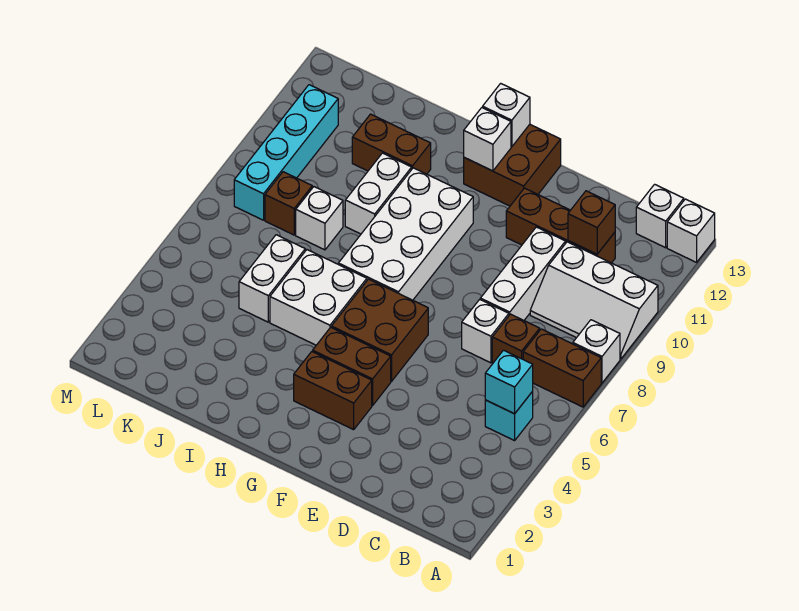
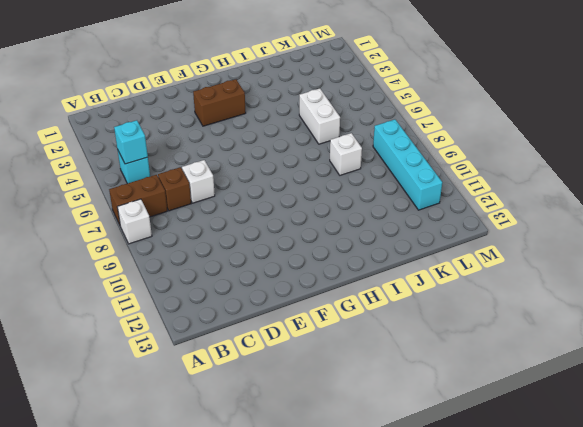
none -> white slope A9:C10 level 1 top 10
none -> white brick A13 level 1
none -> white brick B13 level 1

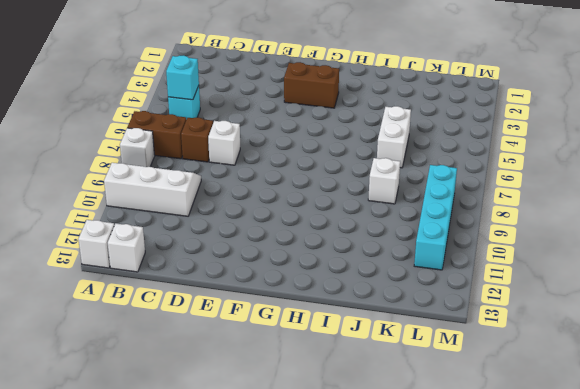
none -> brown brick C11:E11 level 1
none -> white brick D8:D10 level 1
none -> brown brick F4:G4 level 1

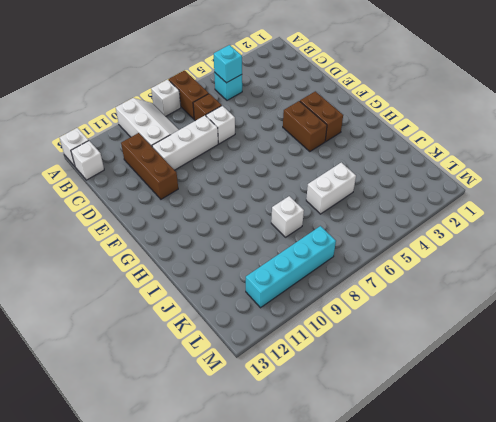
none -> brown brick F5:G6 level 1
none -> brown brick F12:G13 level 1
none -> white brick G7:H10 level 1

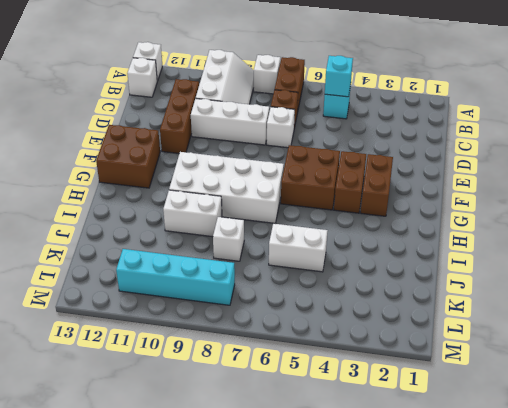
none -> white brick H5:I6 level 1
none -> brown brick I11:J11 level 1
none -> brown brick K8 level 1

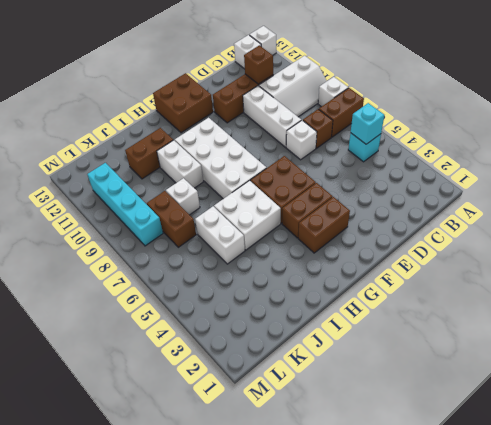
brown brick K7:K8 level 1 -> brown brick K8 level 1
none -> white brick G12 level 2
none -> white brick G13 level 2

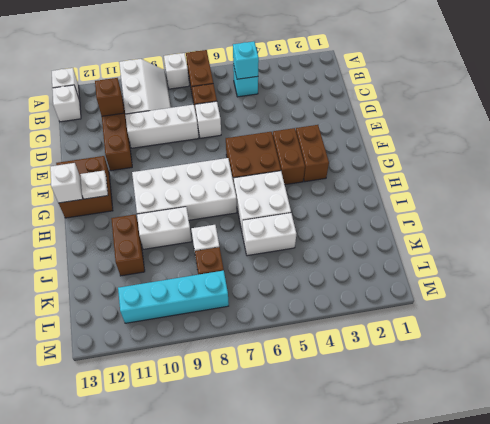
white plate G12 level 2 -> white brick G12 level 2

